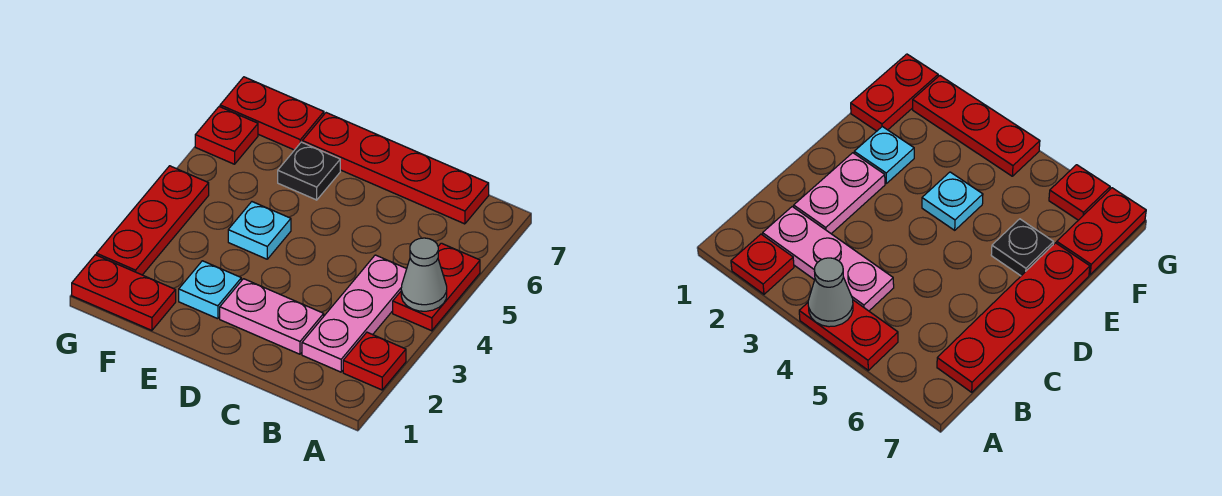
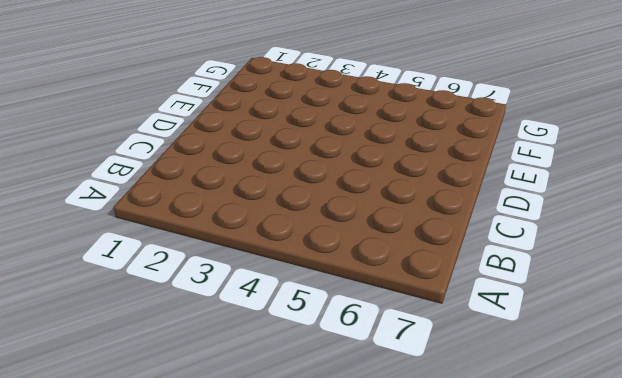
none -> red plate A2 level 1
none -> red plate A4:A5 level 1
none -> pink plate B2:B4 level 1

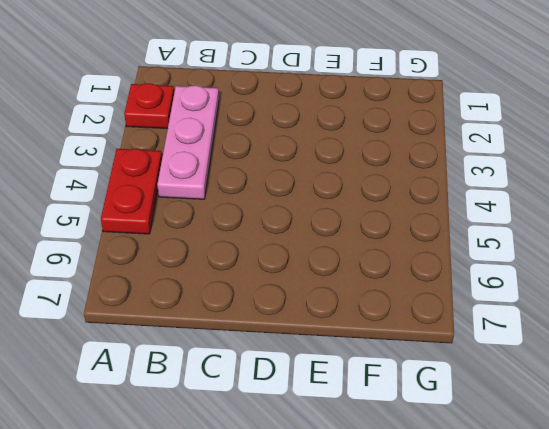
none -> red plate B7:E7 level 1
none -> pink plate C2:D2 level 1
none -> cyan plate E2 level 1

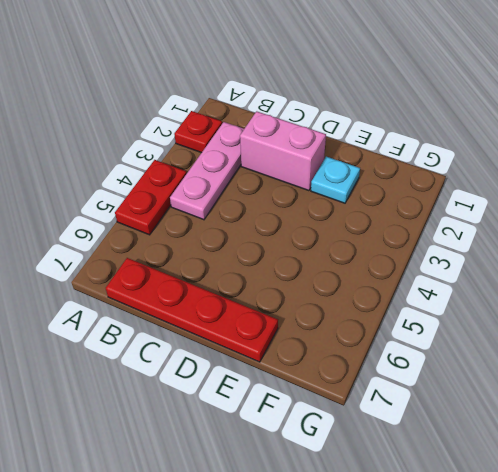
pink brick C2:D2 level 1 -> pink plate C2:D2 level 1
none -> cyan plate E4 level 1
none -> black plate E6 level 1
none -> red plate F1:G1 level 1

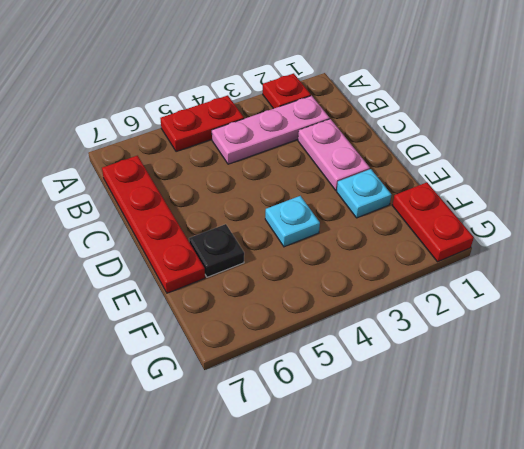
none -> red plate F7:G7 level 1
none -> red plate G2:G4 level 1
none -> red plate G6 level 1

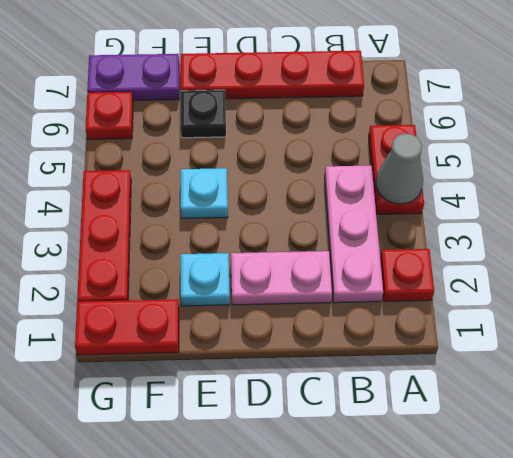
purple plate F7:G7 level 1 -> red plate F7:G7 level 1

